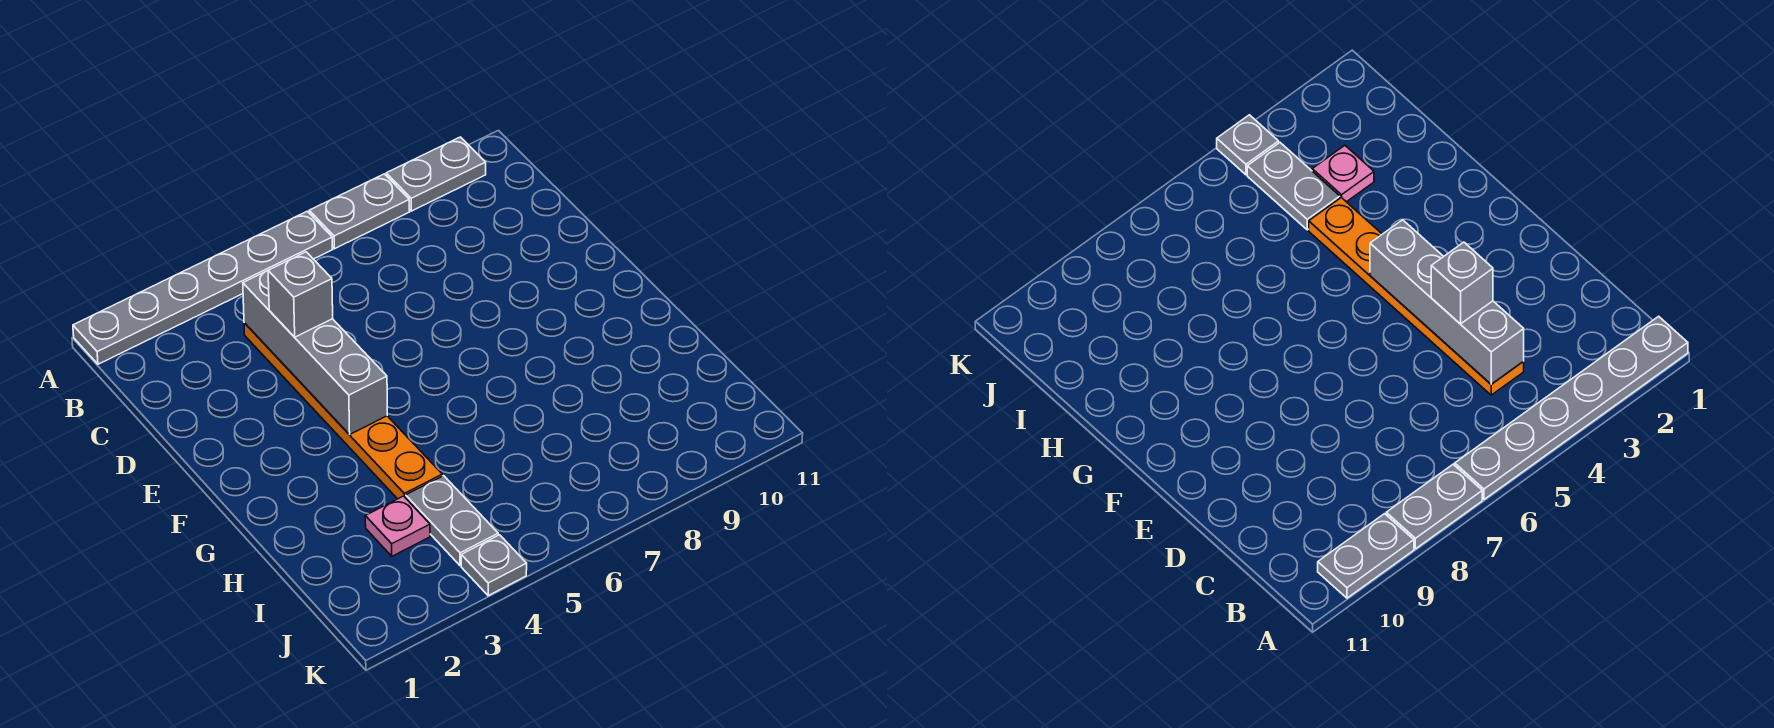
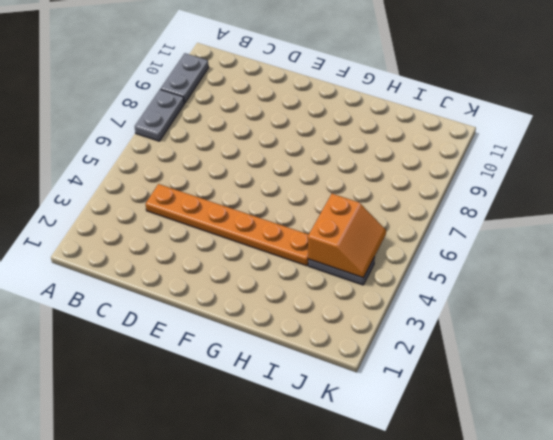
orange slope I4:J5 level 2 top I -> none
none -> grey plate A1:A6 level 1
none -> pink plate I3 level 1

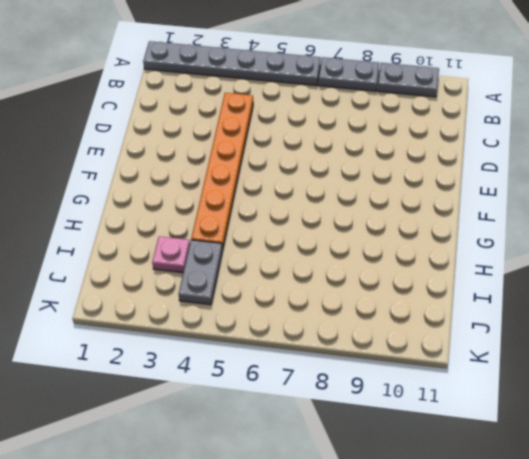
none -> grey plate K4 level 1
none -> grey brick C4:F4 level 2

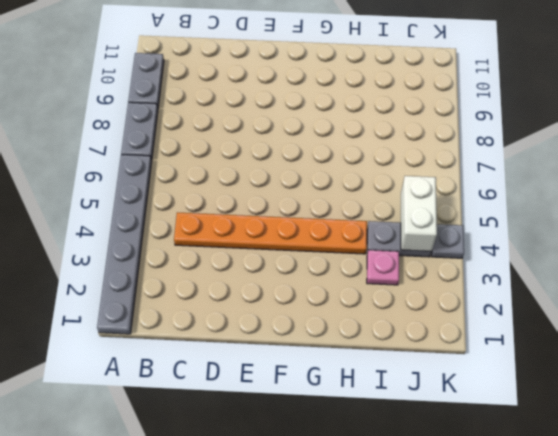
white brick J4:J5 level 2 -> none
none -> grey brick C4:F4 level 2
none -> grey brick D4 level 3

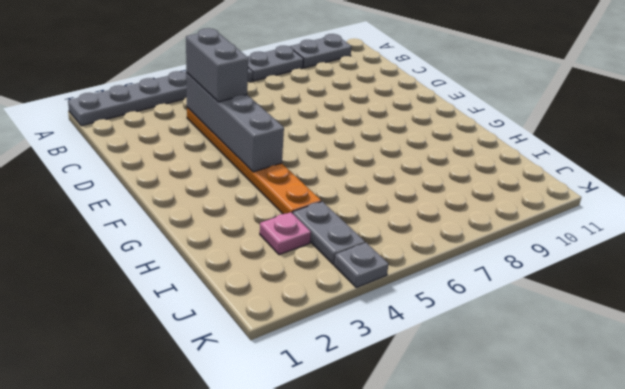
grey brick C4:D4 level 3 -> grey brick D4 level 3

